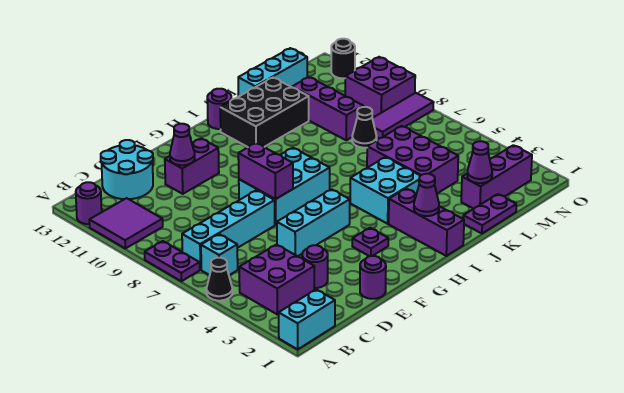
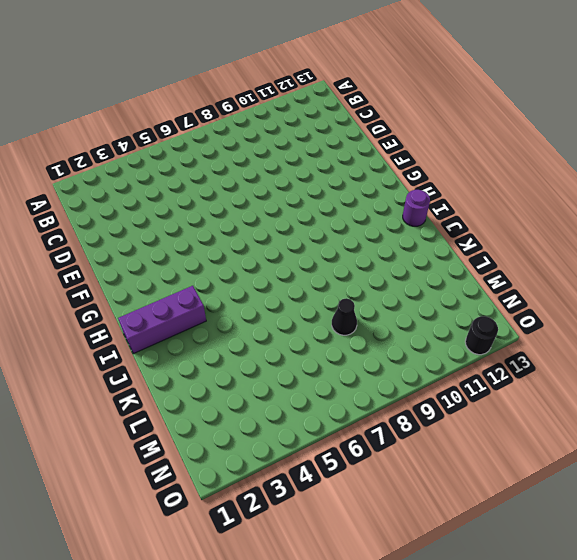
none -> cyan brick A1:B1 level 1
none -> black cone A5 level 1
none -> purple plate A7:A8 level 1
none -> purple tile A10:B11 level 1

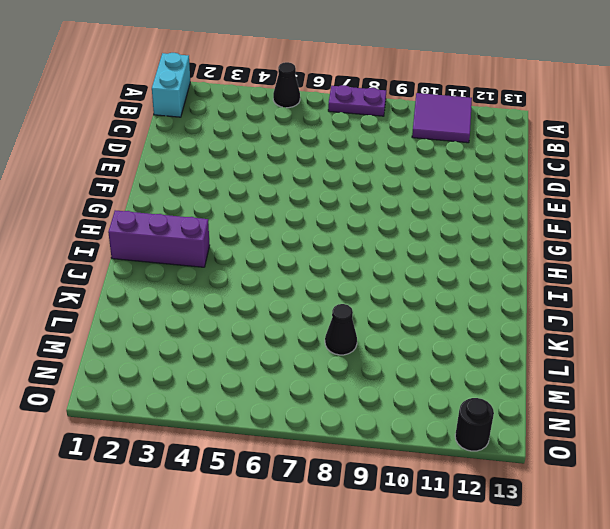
none -> purple round brick A12 level 1
none -> purple brick B3:C4 level 1
none -> cyan brick B6 level 1
none -> cyan brick B7:E7 level 1

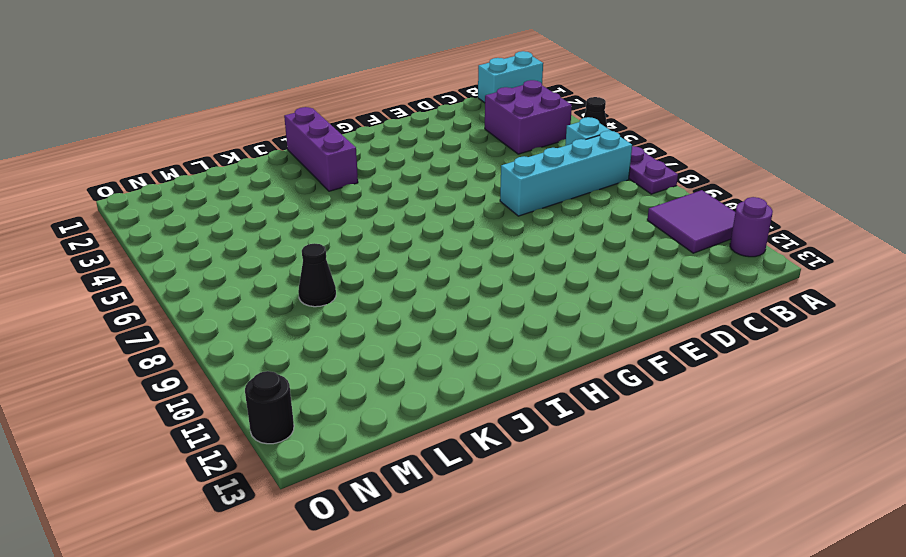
none -> cyan round brick C12:D13 level 1
none -> purple round brick D3 level 1
none -> purple round brick E1 level 1
none -> cyan brick E5:G5 level 1

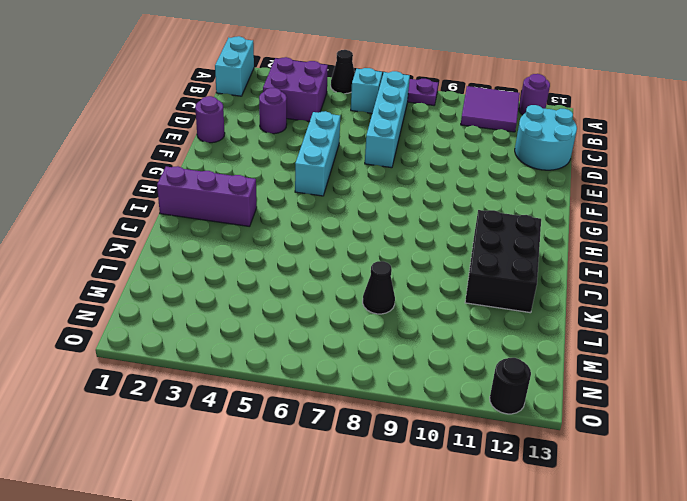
none -> purple brick E11:F11 level 1
none -> cyan brick F7:H8 level 1
none -> purple plate G3 level 1
none -> cyan brick I4:J5 level 1

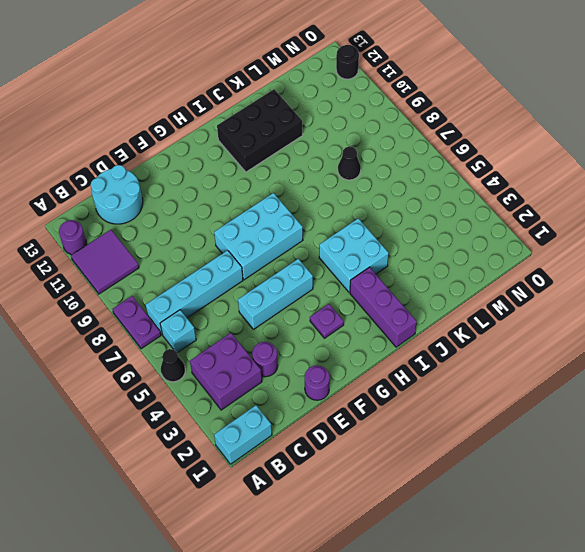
none -> purple brick E11:F11 level 1
none -> purple round brick I13 level 1
none -> purple plate K1:L1 level 1
none -> purple brick K4:L6 level 1

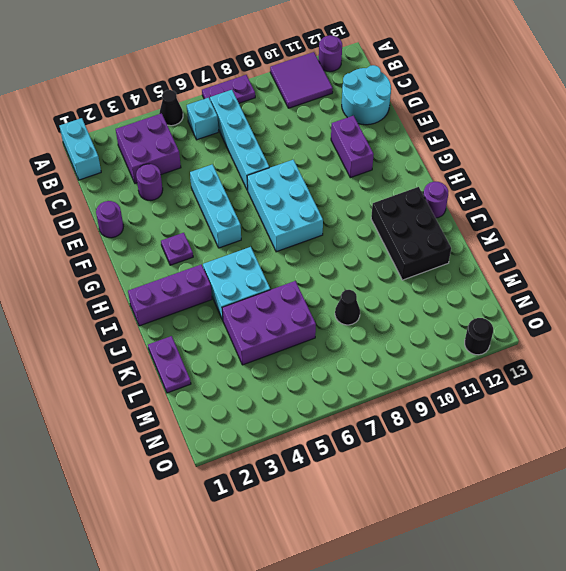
none -> cyan brick K13:M13 level 1
none -> purple brick L2:N2 level 1
none -> purple brick L9:L11 level 1
none -> purple tile M8:O8 level 1

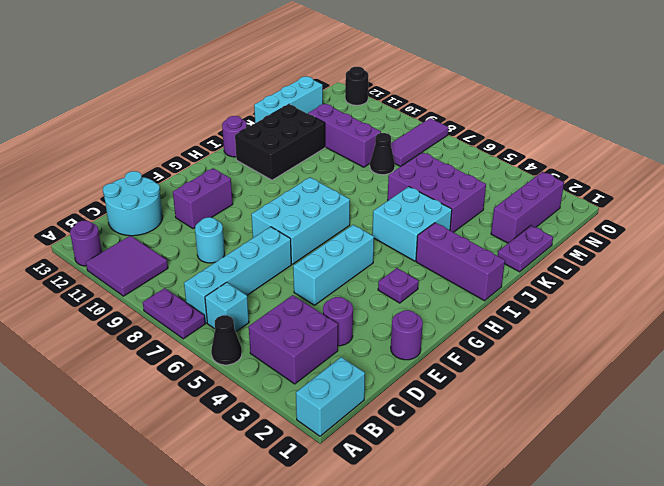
cyan round brick D9 level 1 -> none
none -> purple brick N9:O10 level 1
none -> purple cone E11 level 2
none -> purple brick F7:F8 level 2
none -> purple cone I2 level 2

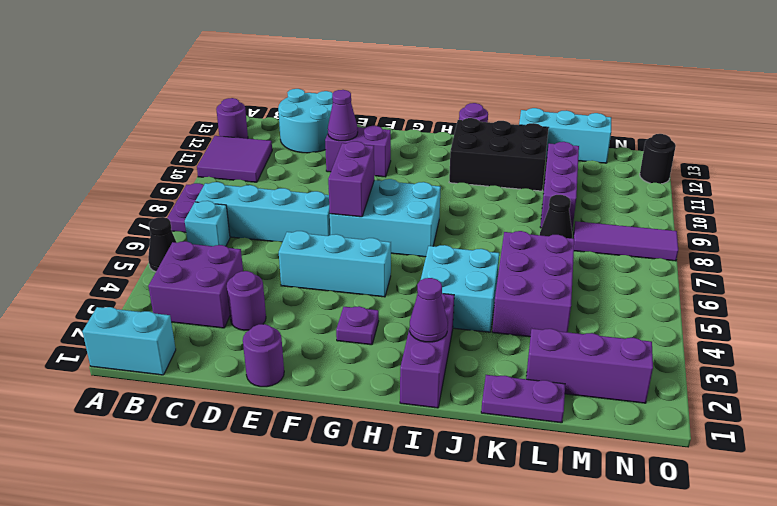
none -> purple brick N9:O10 level 1
none -> purple cone L2 level 2

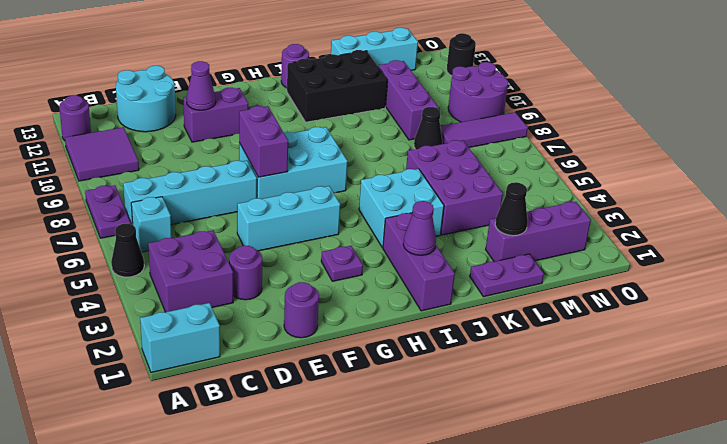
black cone L2 level 2 -> purple cone L2 level 2
purple round brick N9:O10 level 1 -> purple brick N9:O10 level 1

